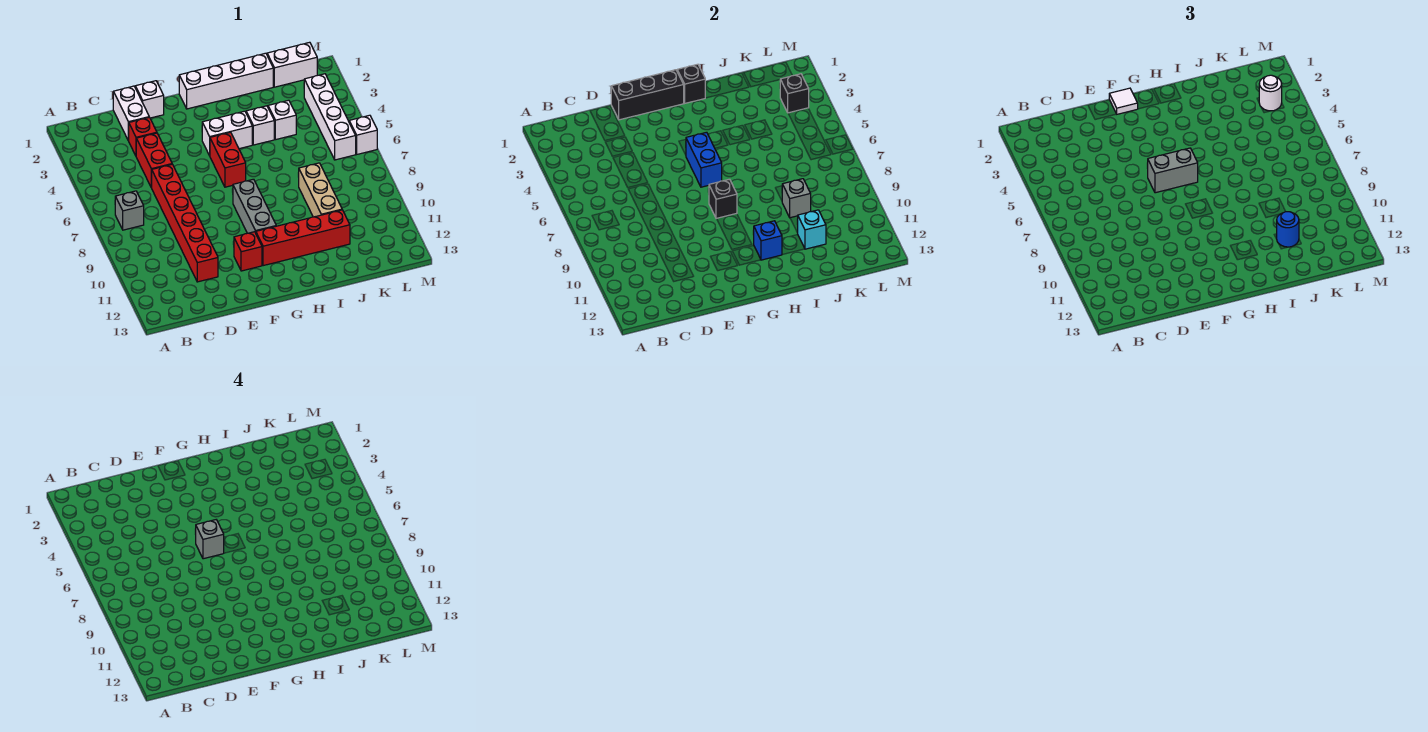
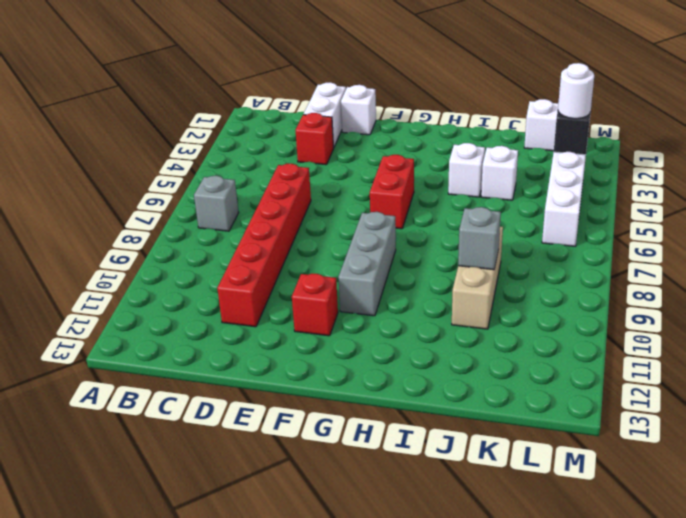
none -> red brick D4:D5 level 1
none -> white brick G1:J1 level 1
none -> white brick G4:H4 level 1
none -> red brick G11:J11 level 1

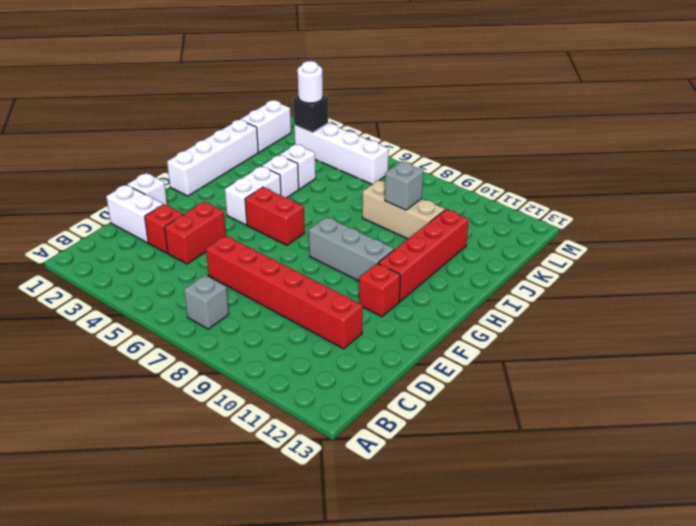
red brick D4:E4 level 1 -> red brick D4:D5 level 1
none -> white brick M6 level 1
none -> black brick E1:G1 level 2
none -> blue brick G5:G6 level 2
none -> black brick G8 level 2

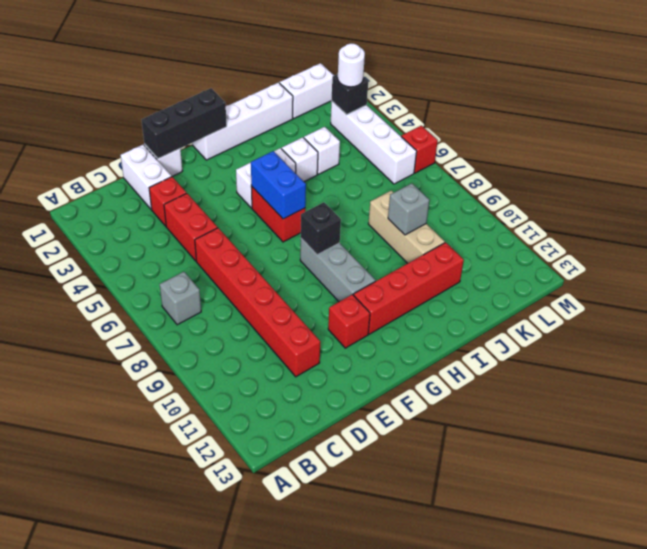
red brick M6 level 1 -> white brick M6 level 1
none -> black brick H1 level 2
none -> blue brick H11 level 2
none -> cyan brick J11 level 2
none -> white tile F1 level 3

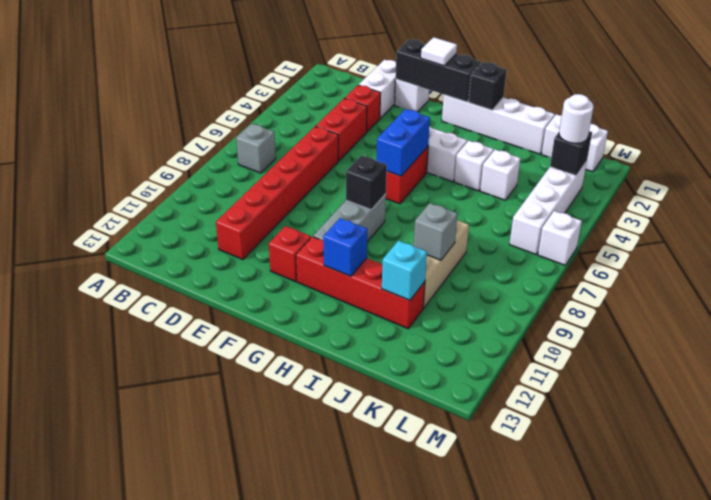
none -> grey brick F6:G6 level 3
none -> blue round brick J11 level 3
none -> grey brick F6 level 4

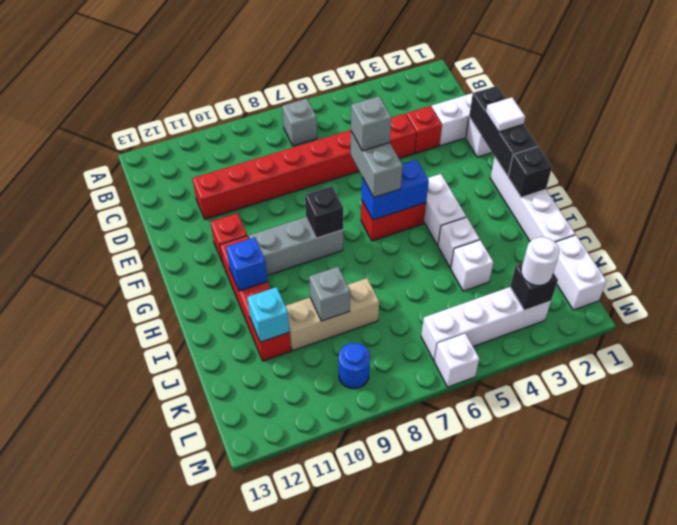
blue round brick L9 level 1 -> blue round brick J11 level 3

